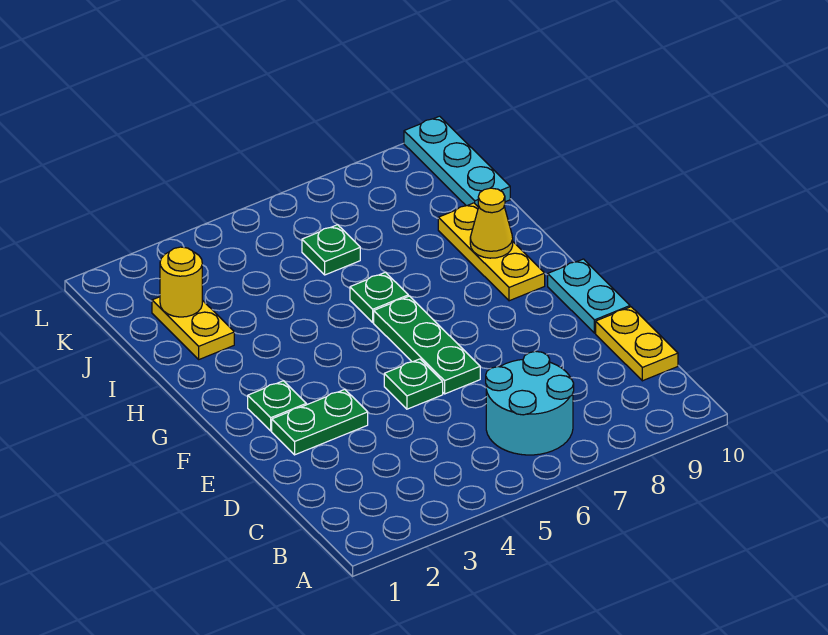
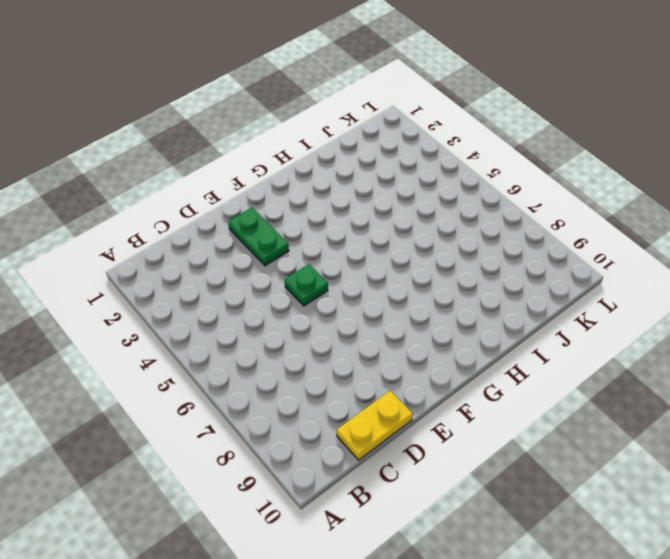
none -> cyan round brick B6:C7 level 1
none -> green plate E6:G6 level 1
none -> cyan plate E10:F10 level 1

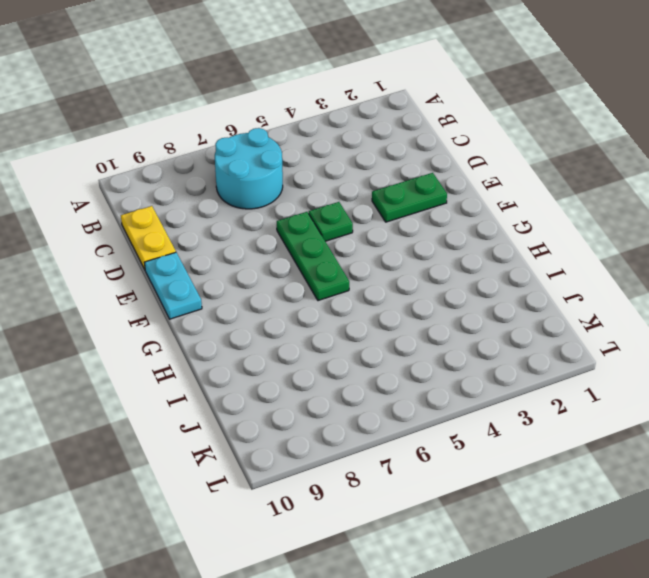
none -> green plate F2 level 1
none -> yellow plate G9:I9 level 1
none -> green plate H6 level 1

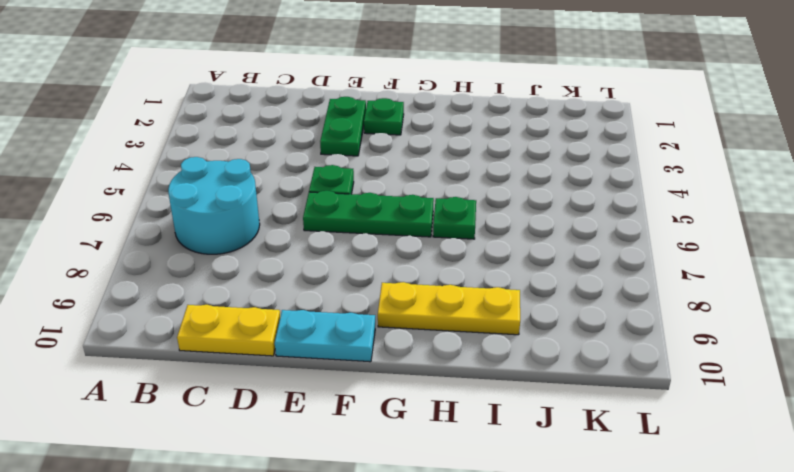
none -> yellow plate I2:J2 level 1
none -> green plate J6 level 1
none -> cyan plate J10:L10 level 1

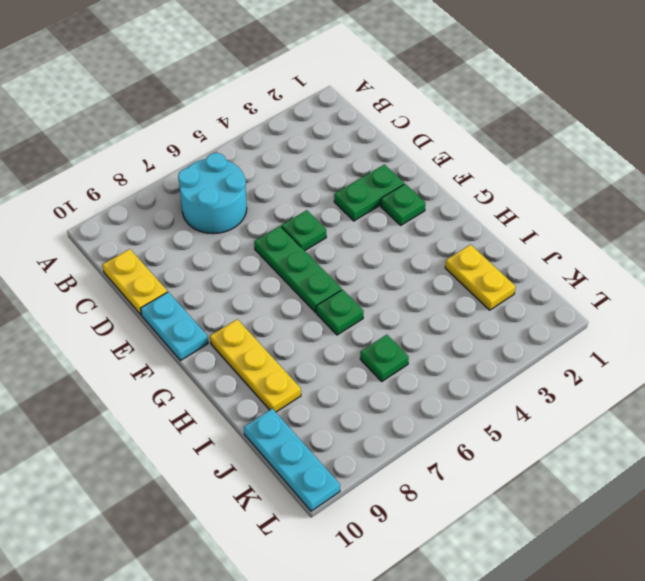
none -> yellow cone H9 level 2
none -> yellow round brick J2 level 2

